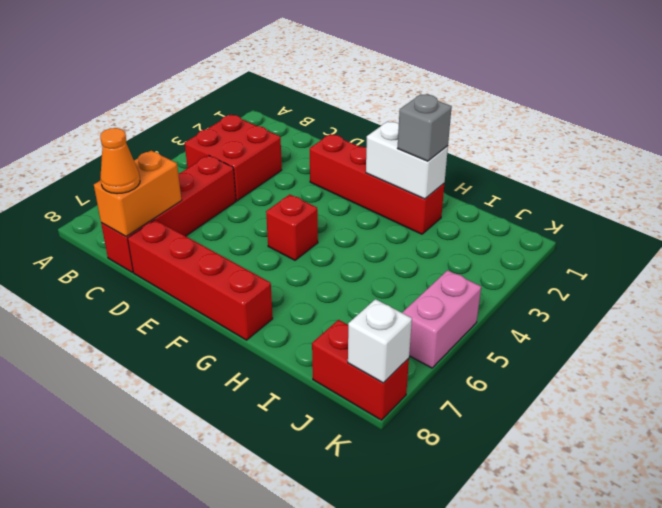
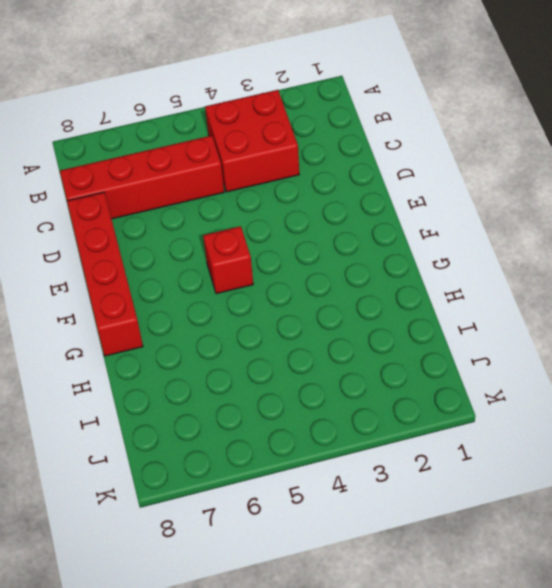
none -> red brick E2:H2 level 1
none -> red brick J8:K8 level 1
none -> pink brick K5:K6 level 1

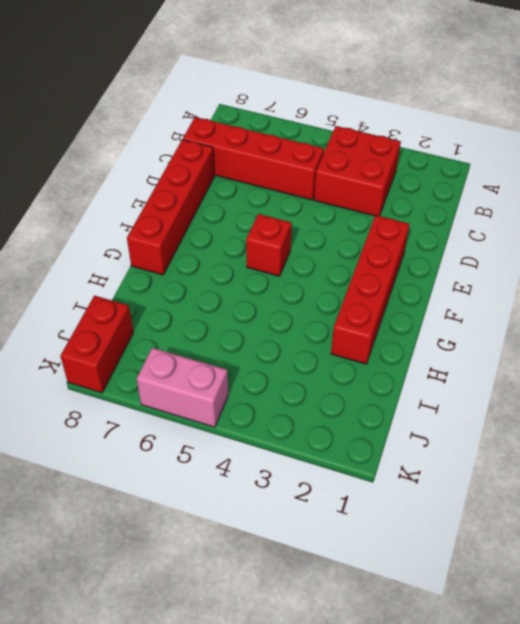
none -> orange brick C7:C8 level 2
none -> white brick G2:H2 level 2
none -> white brick K8 level 2

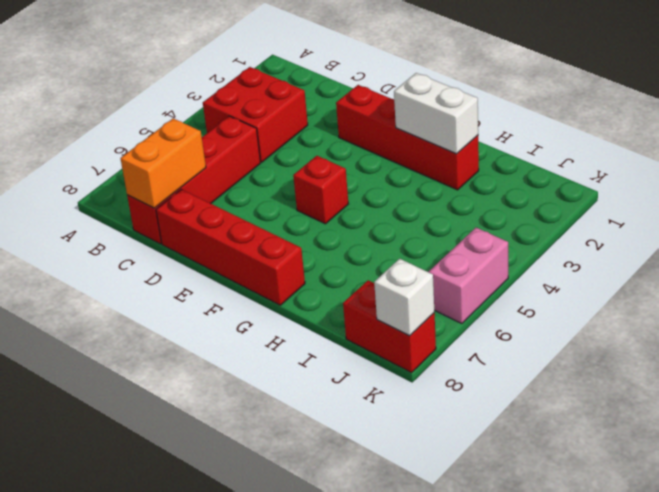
none -> orange cone C8 level 3
none -> grey brick H2 level 3

